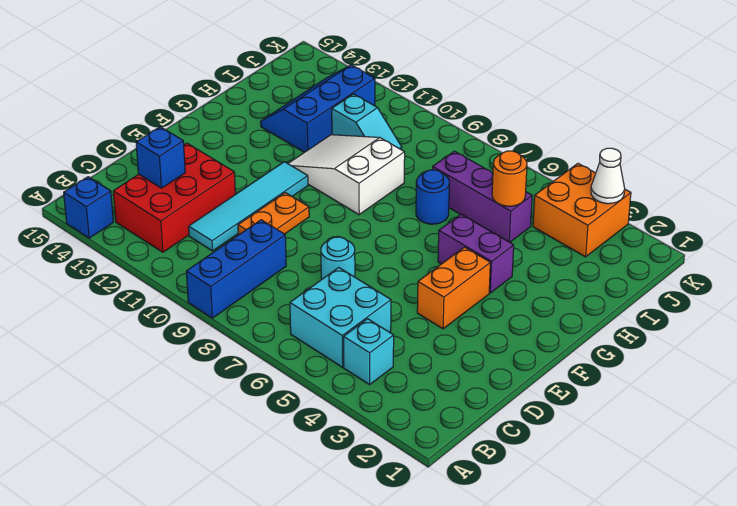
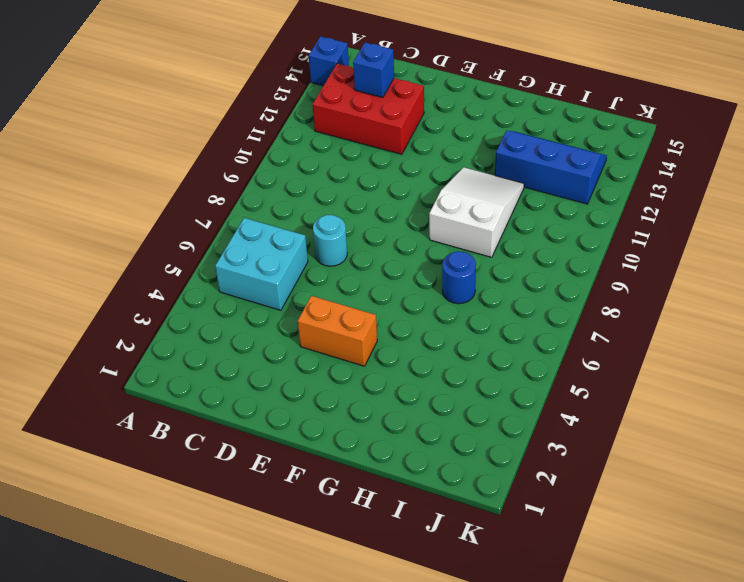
none -> blue brick A9:C9 level 1
none -> cyan brick B4 level 1
none -> cyan tile C11:F11 level 1

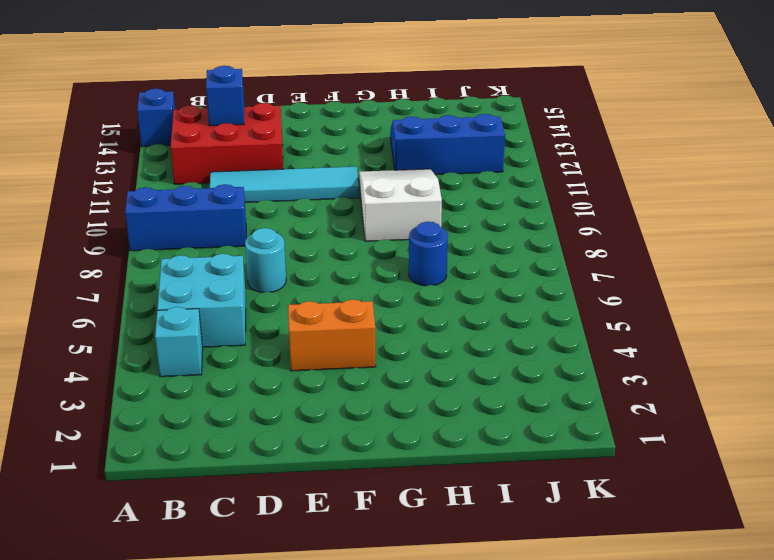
none -> orange plate D10:E10 level 1
none -> purple brick G4:G5 level 1
none -> purple brick I5:I7 level 1

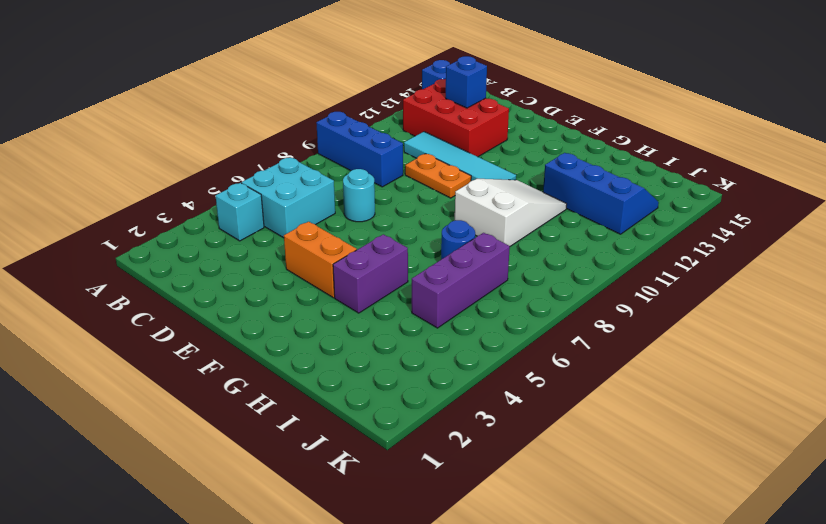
none -> cyan slope I10:I11 level 1 top 11
none -> orange brick J3:K4 level 1
none -> orange round brick I5 level 2

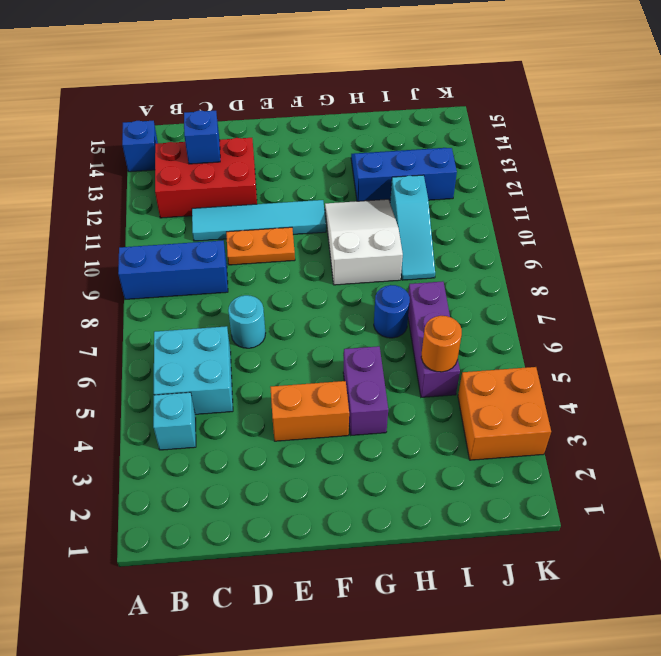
cyan slope I9:I11 level 1 top 11 -> cyan slope I10:I11 level 1 top 11
none -> white cone K3 level 2

